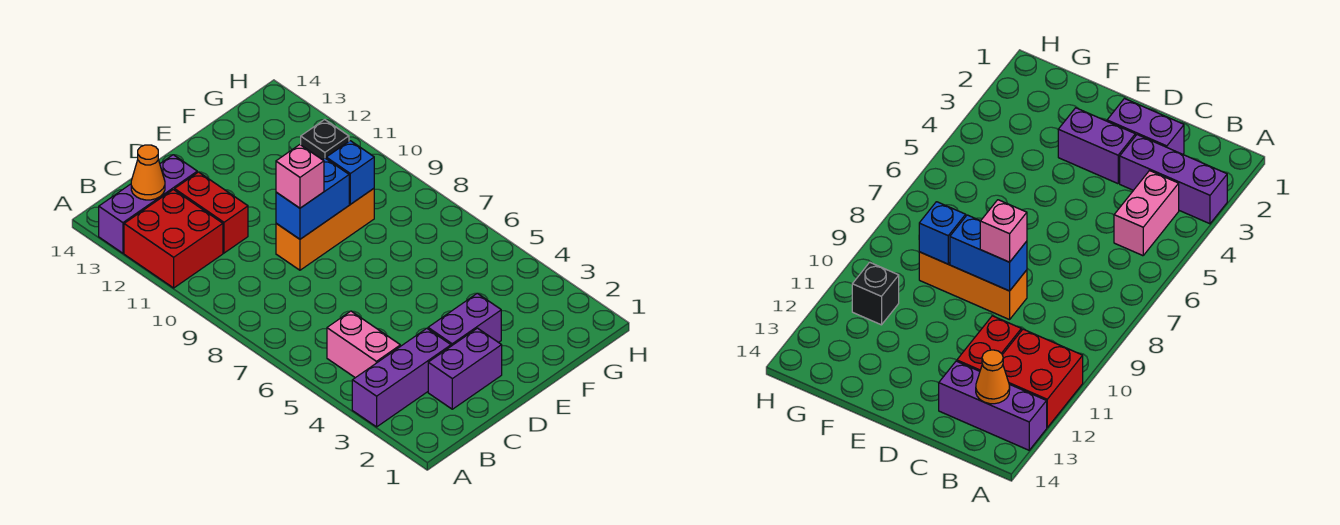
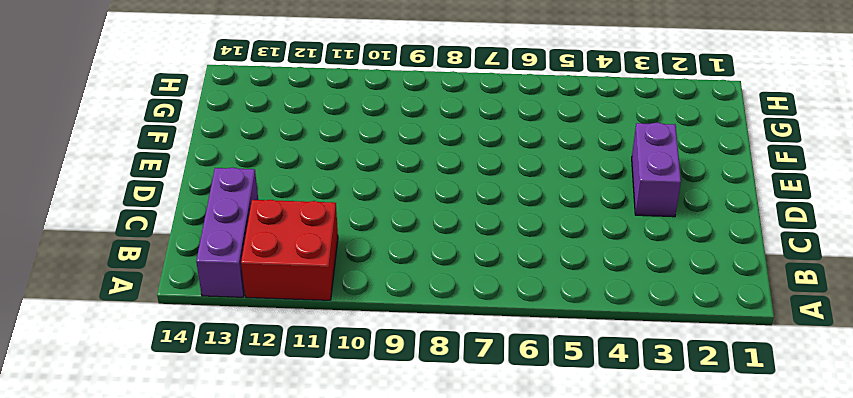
none -> purple brick A3:C3 level 1
none -> pink brick B4:B5 level 1
none -> purple brick C2:D2 level 1

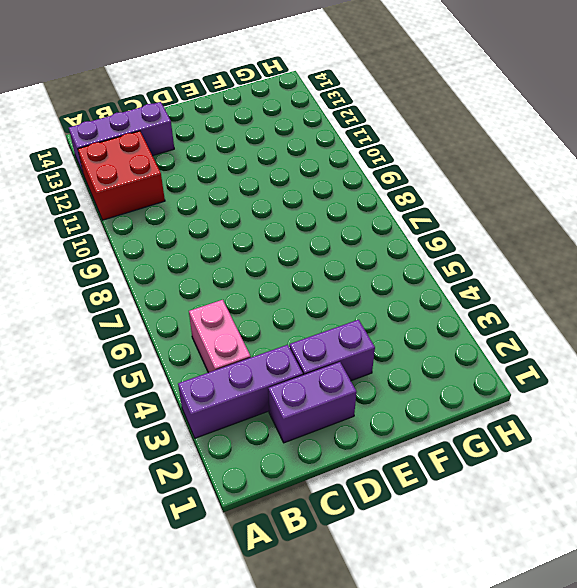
none -> red brick C11:C12 level 1
none -> orange brick D9:F9 level 1
none -> black brick G11 level 1

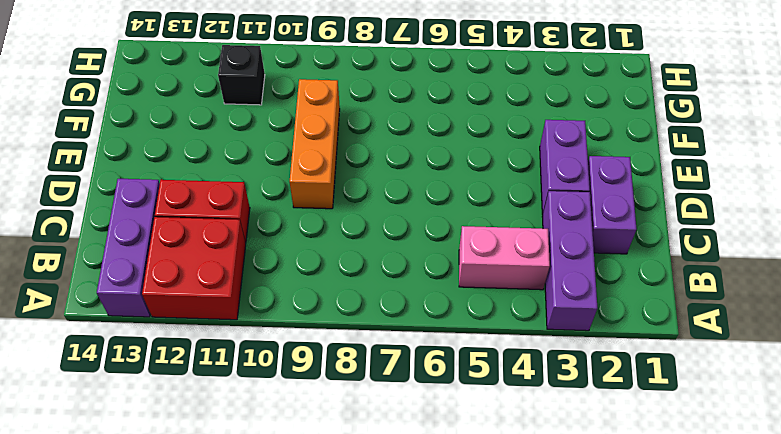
none -> orange cone B13 level 2
none -> blue brick D9:E9 level 2
none -> blue brick F9 level 2

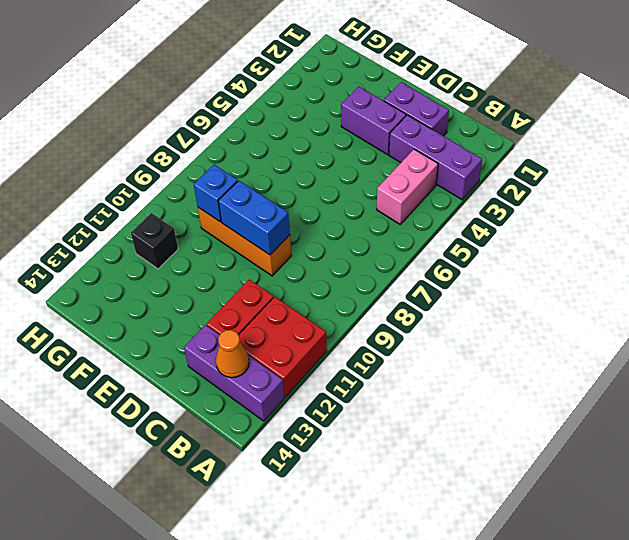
none -> pink brick D9 level 3

